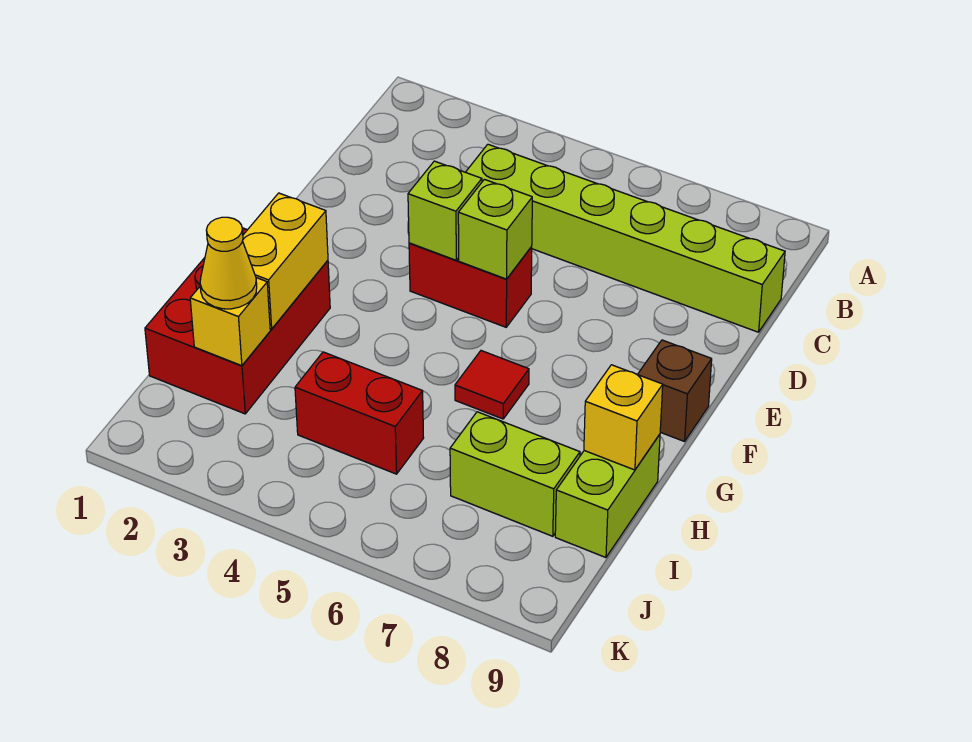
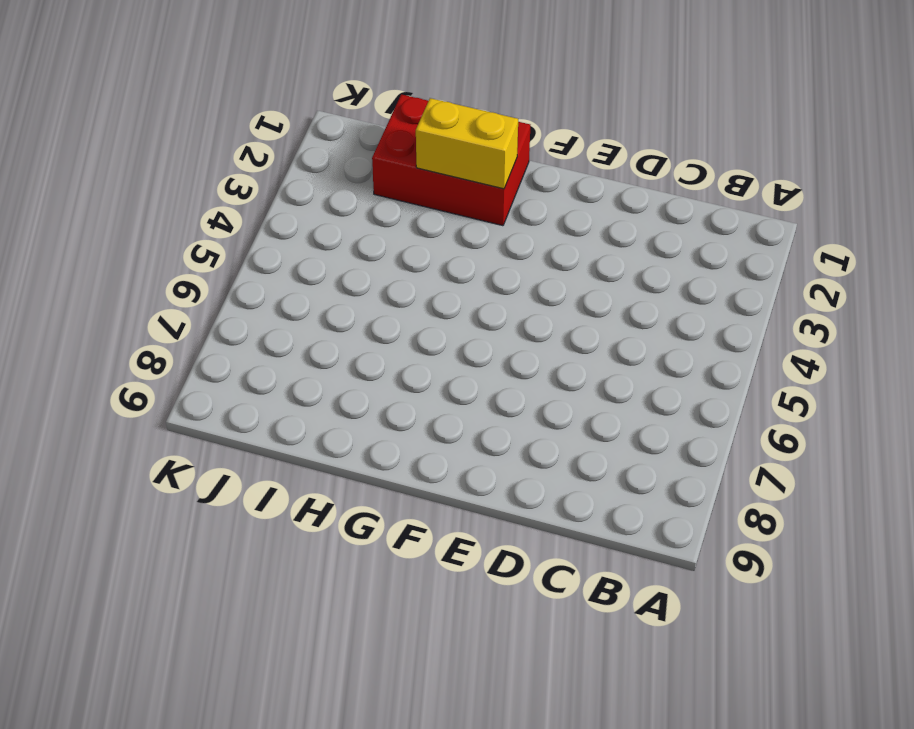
none -> lime brick C4:C9 level 1
none -> red brick E4:E5 level 1
none -> brown brick F9 level 1

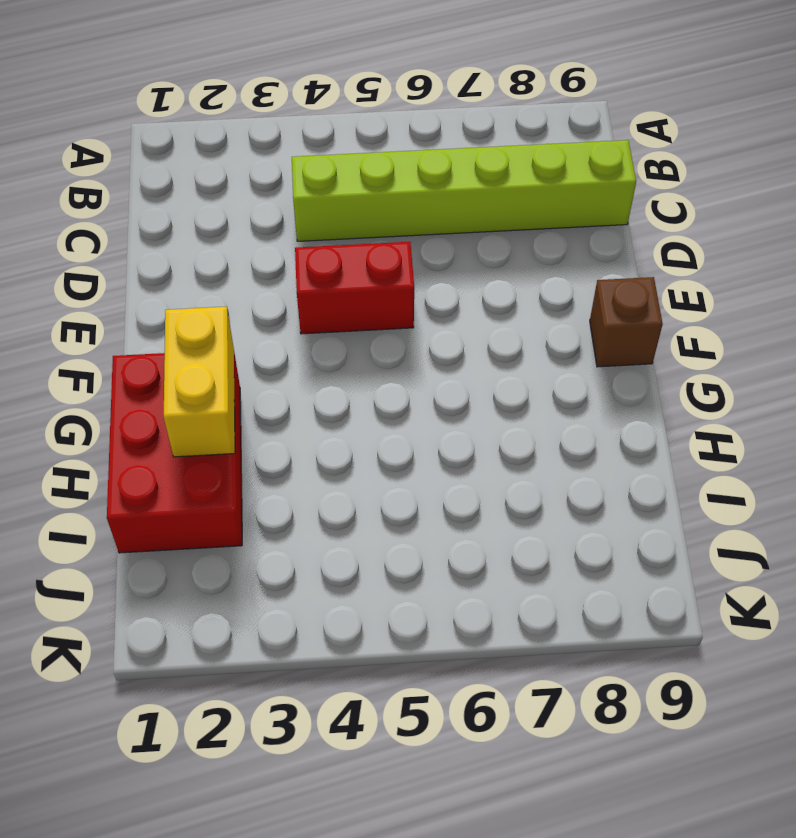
none -> red tile G6 level 1
none -> lime brick H9:I9 level 1
none -> red brick I4:I5 level 1

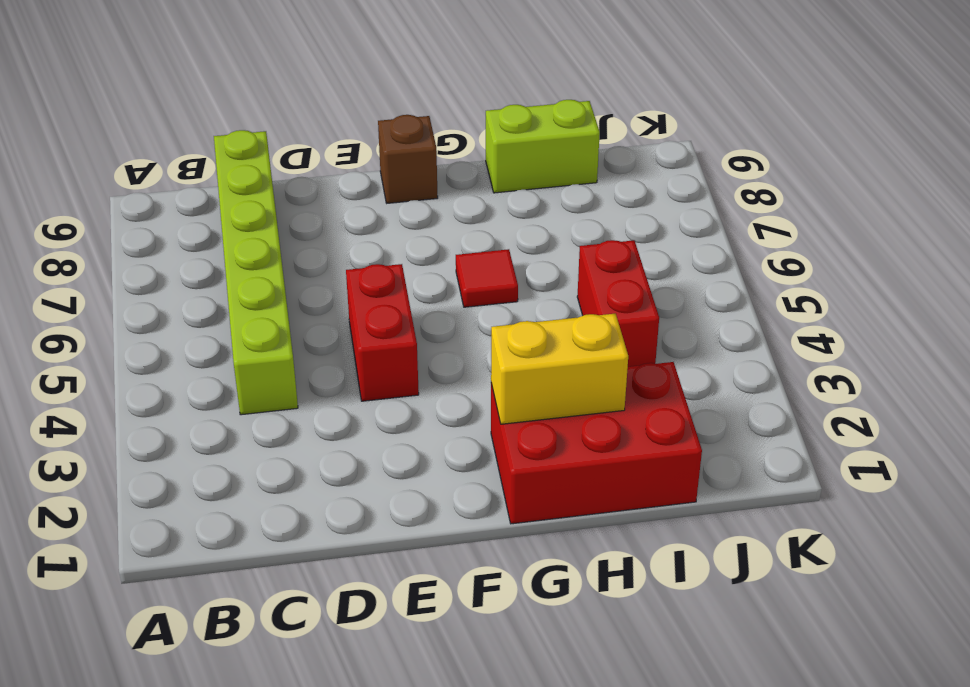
none -> lime brick I7:I8 level 1
none -> lime brick E4 level 2
none -> lime brick E5 level 2

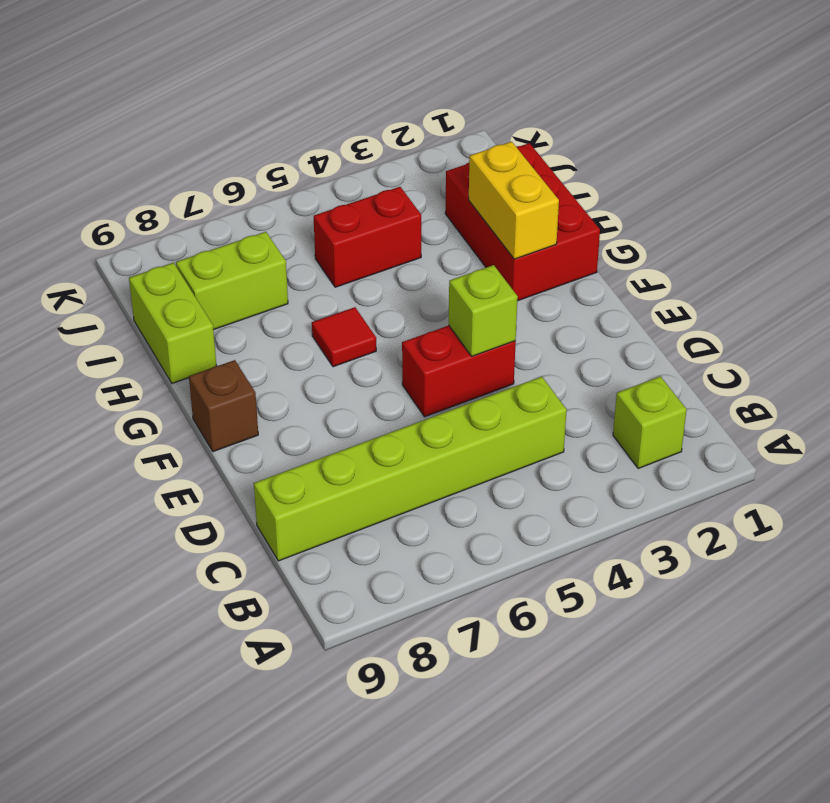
lime brick B2 level 1 -> lime brick E5 level 2
none -> yellow brick H9 level 2
none -> yellow brick I2 level 2
none -> yellow cone I2 level 3

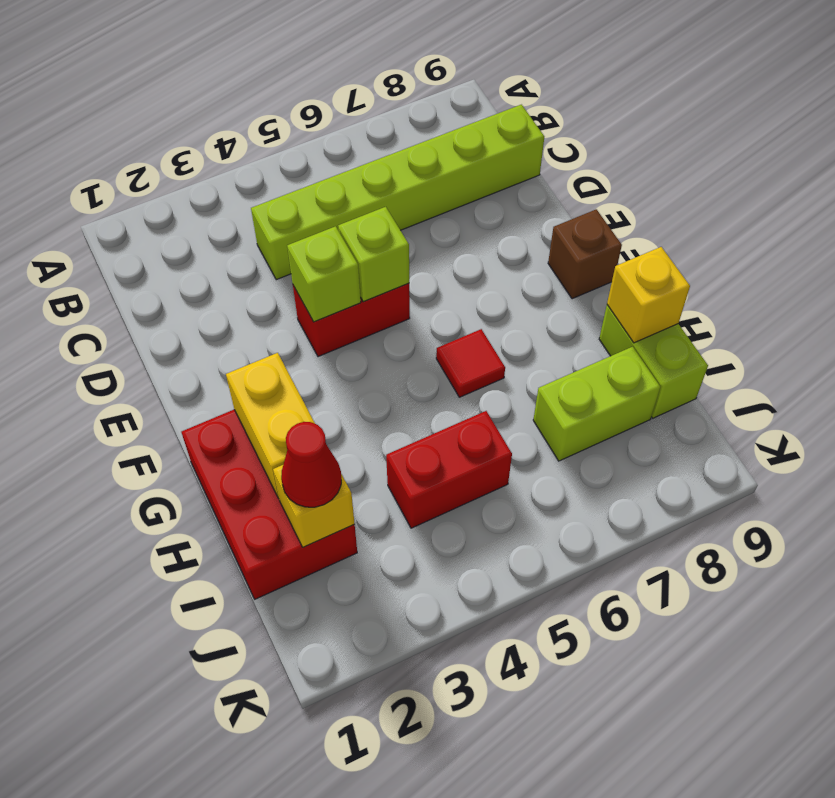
red cone I2 level 3 -> yellow cone I2 level 3

